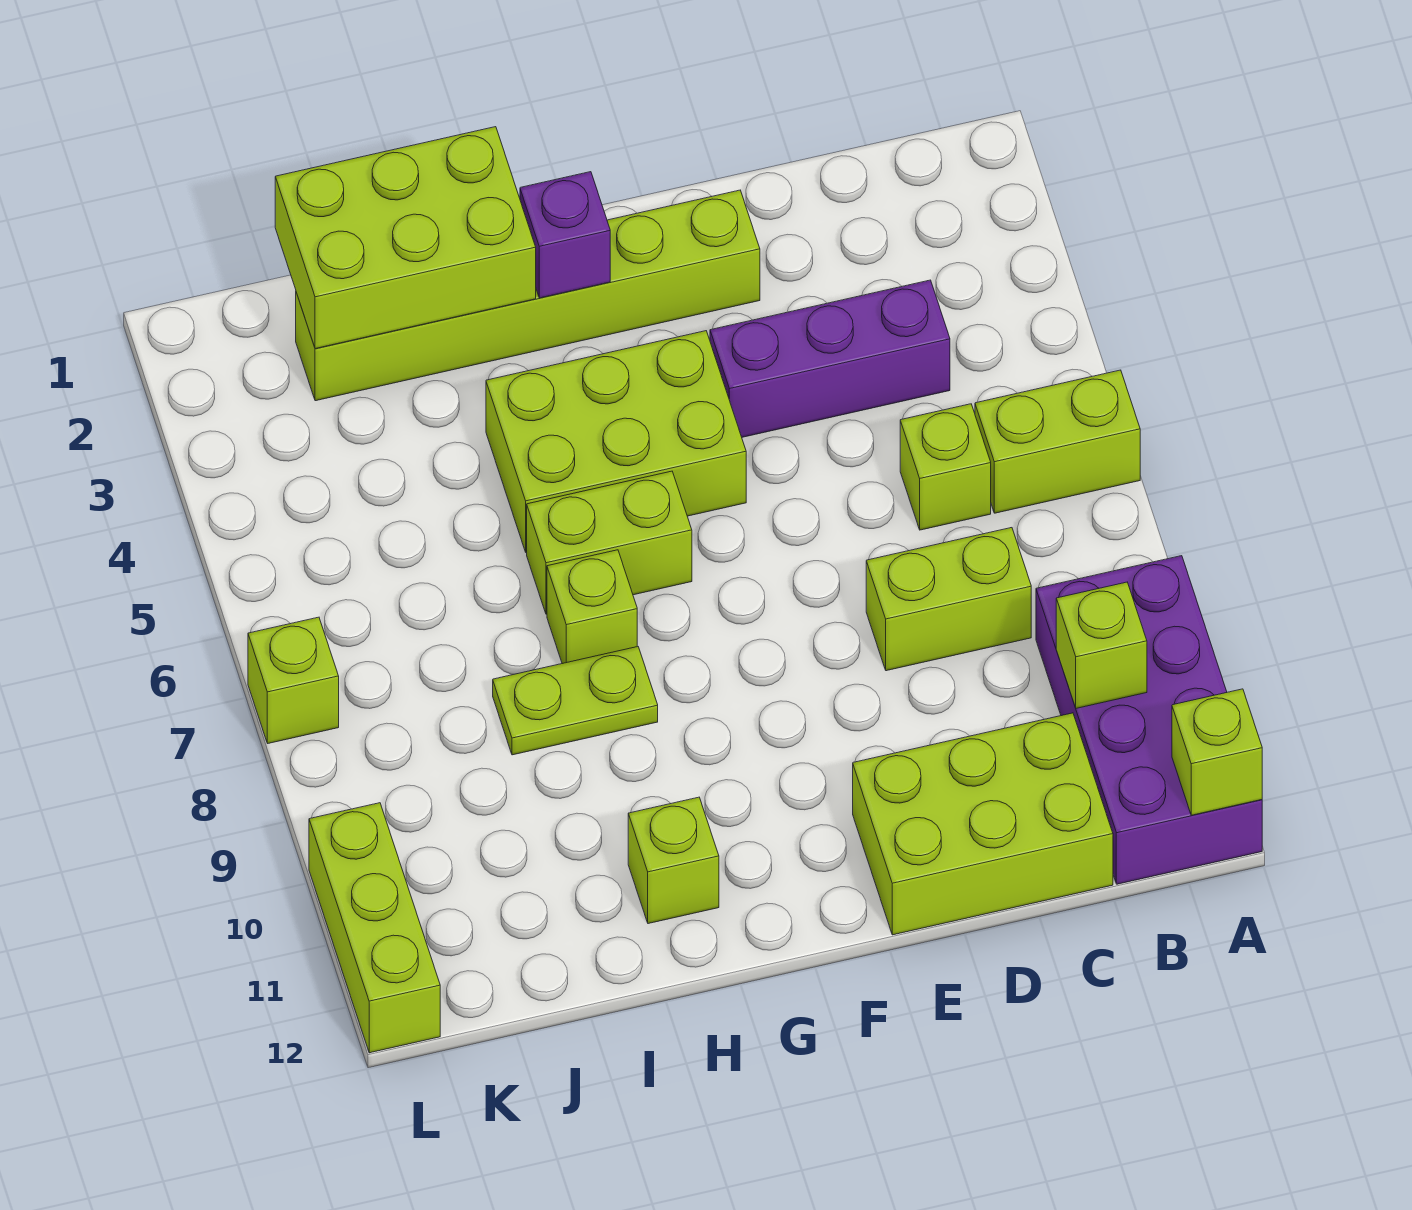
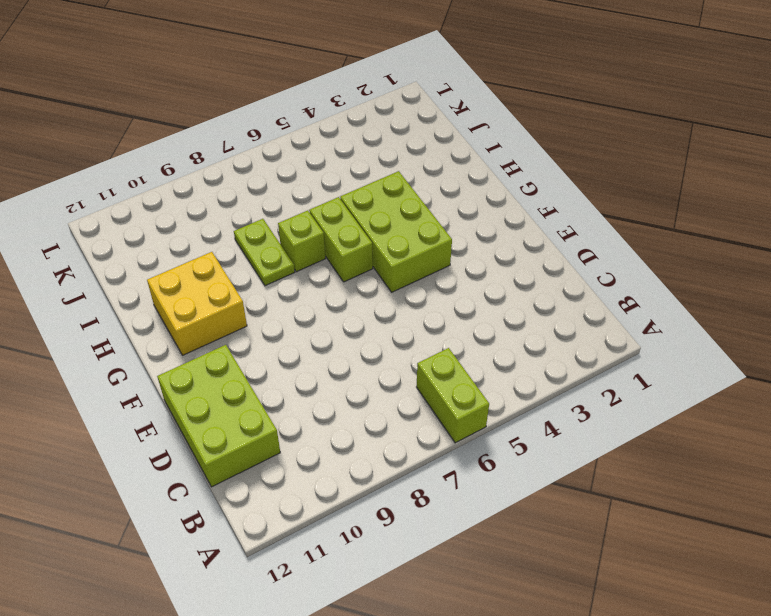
yellow brick G10:H11 level 1 -> lime brick H11 level 1
none -> purple brick A9:B12 level 1
none -> purple brick C4:E4 level 1
none -> lime brick C6 level 1

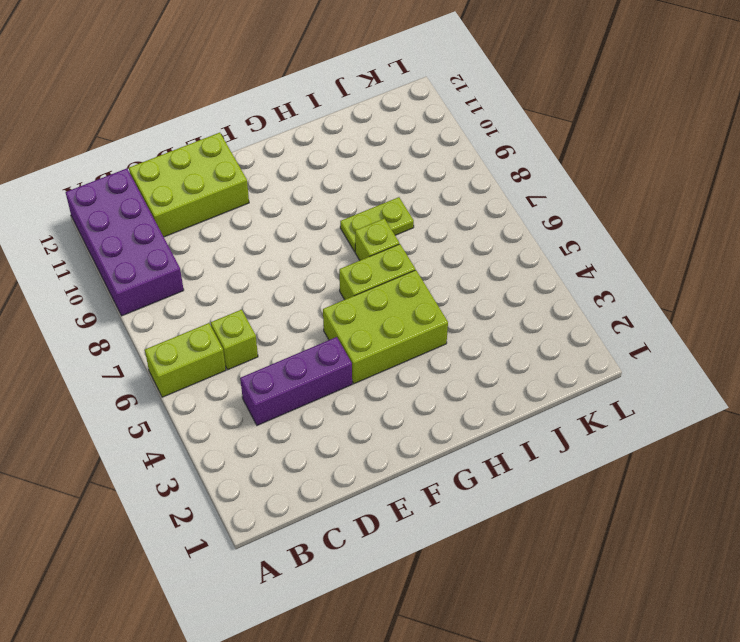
none -> lime brick C8:D8 level 1
none -> lime brick E2:J2 level 1
none -> lime brick H11 level 1

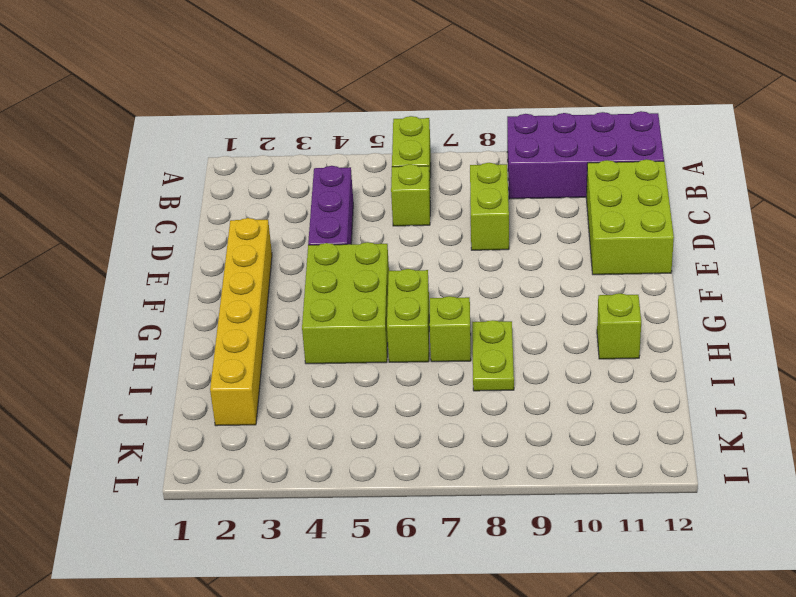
yellow brick E2:J2 level 1 -> lime brick E2:J2 level 1
none -> lime brick L7 level 1
none -> lime brick L10:L12 level 1
none -> lime brick A12 level 2

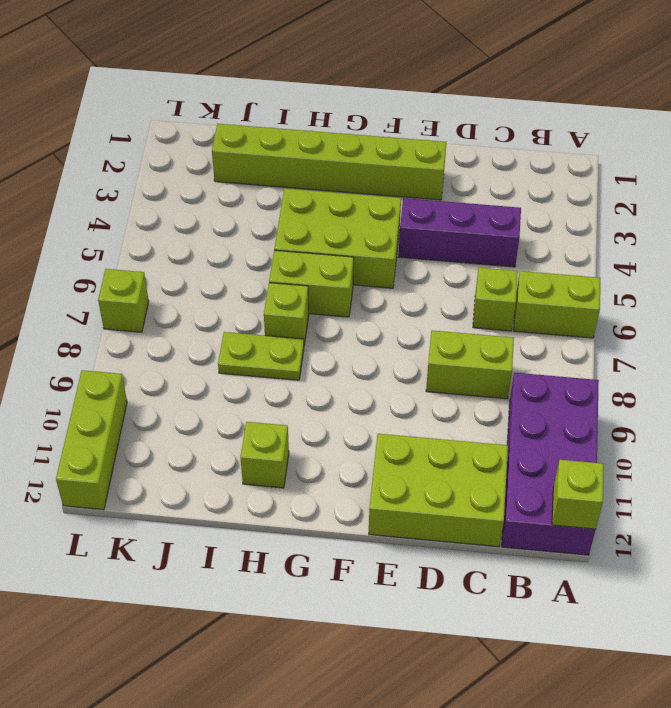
none -> lime brick B10 level 2
none -> purple brick G2 level 2
none -> lime brick H1:J2 level 2

